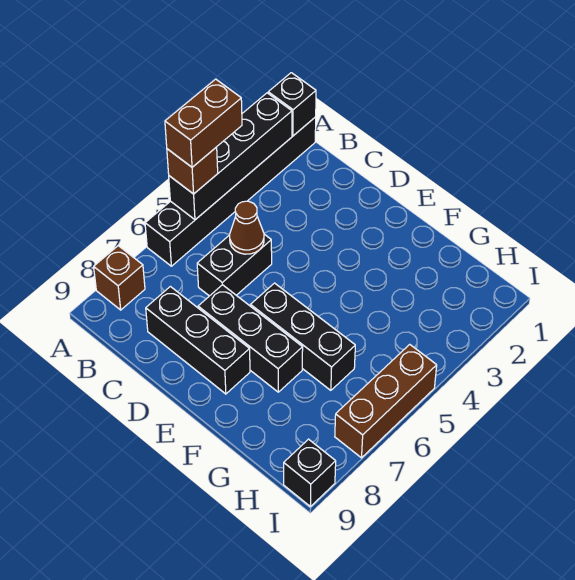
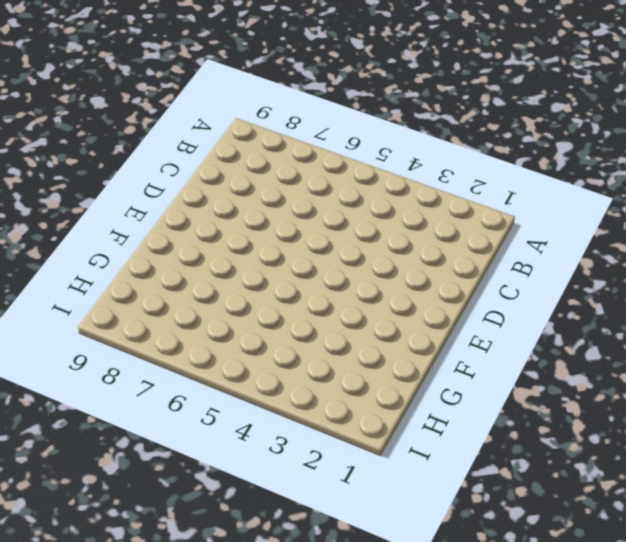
none -> black brick A1:A6 level 1
none -> brown brick A8 level 1
none -> black brick C5:C6 level 1

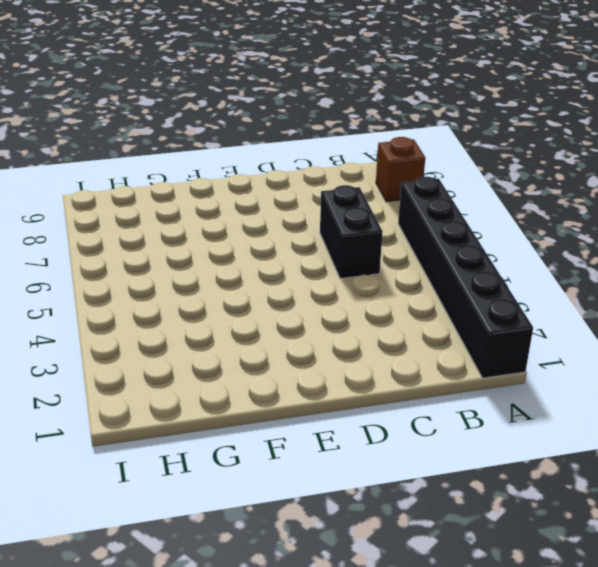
none -> black brick C8:E8 level 1
none -> black brick D7:F7 level 1
none -> black brick E6:G6 level 1

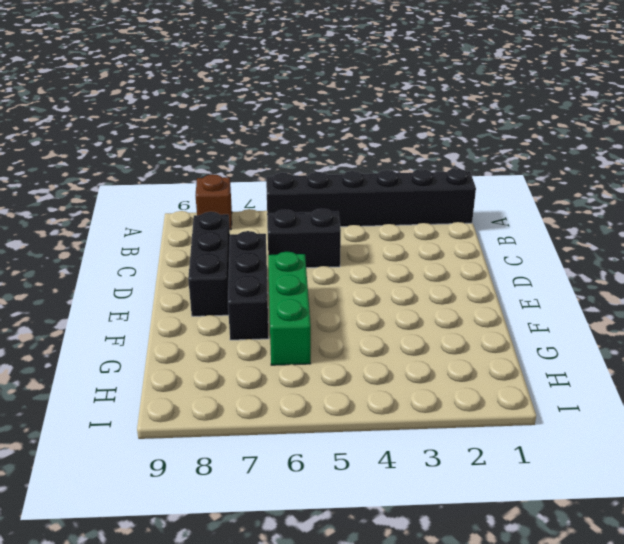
green brick E6:G6 level 1 -> black brick E6:G6 level 1
none -> brown brick I5:I7 level 1
none -> black brick I9 level 1
none -> black brick A1 level 2

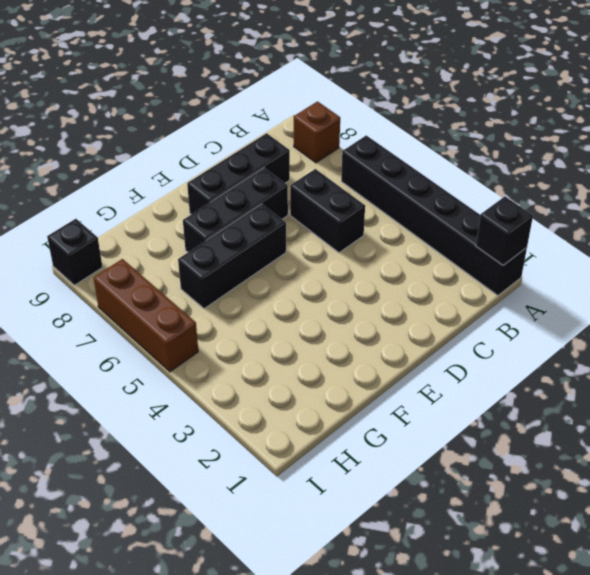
none -> black brick A2:A5 level 2
none -> brown cone C5 level 2
none -> brown brick A5 level 3

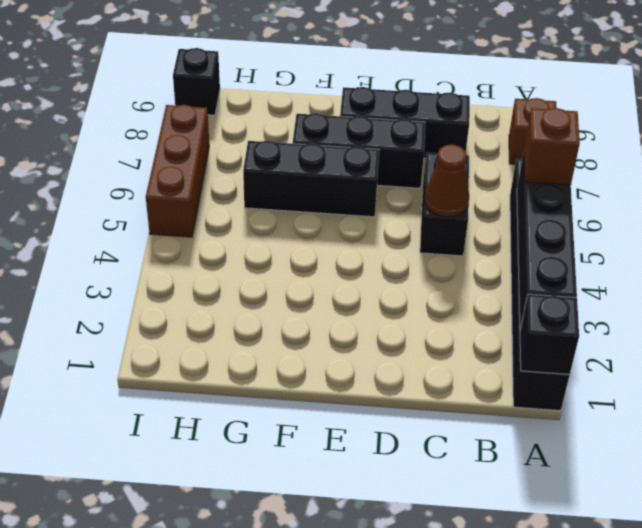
none -> brown brick A4:A5 level 4

